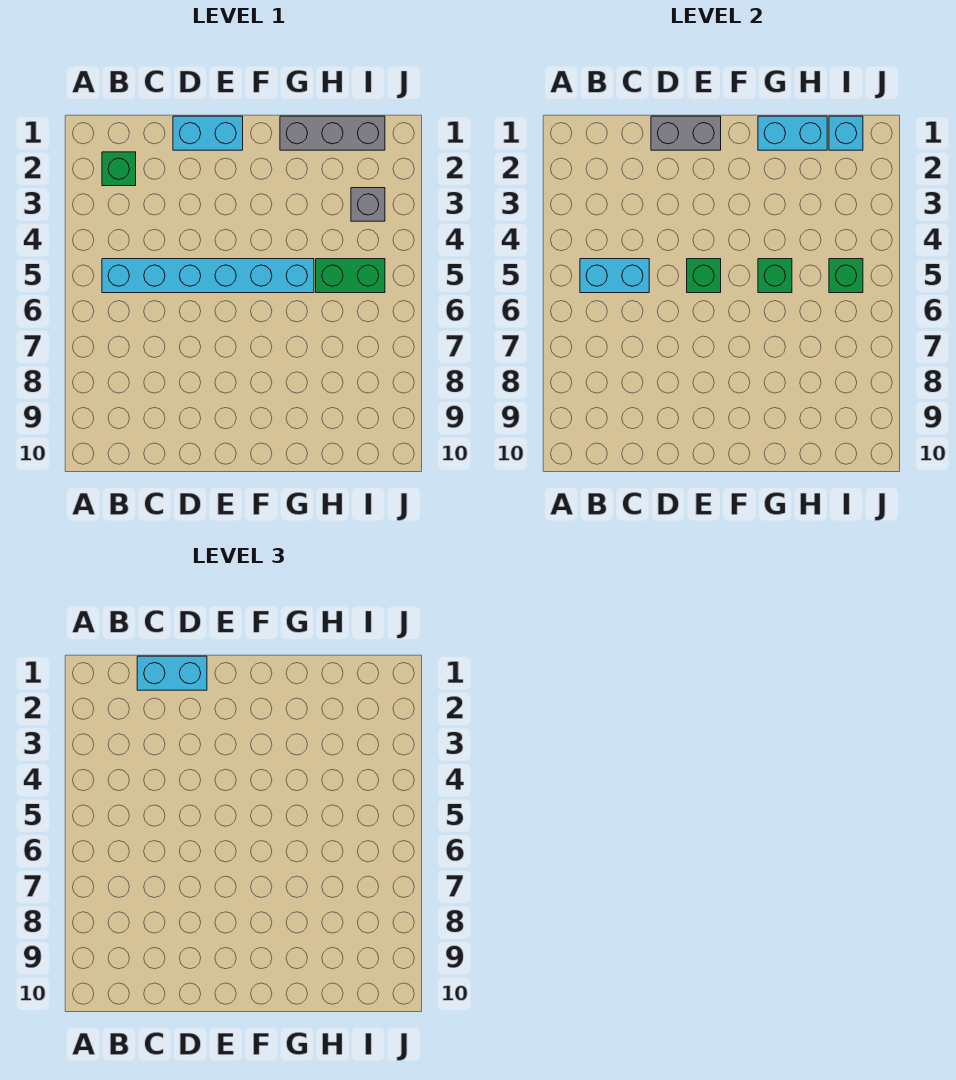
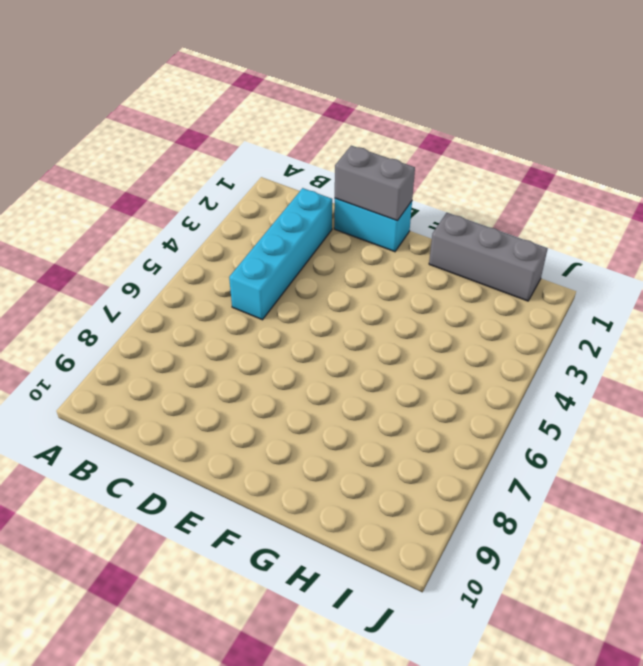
cyan brick C2:C5 level 1 -> cyan brick B5:G5 level 1
none -> green brick B2 level 1
none -> green brick H5:I5 level 1
none -> grey brick I3 level 1

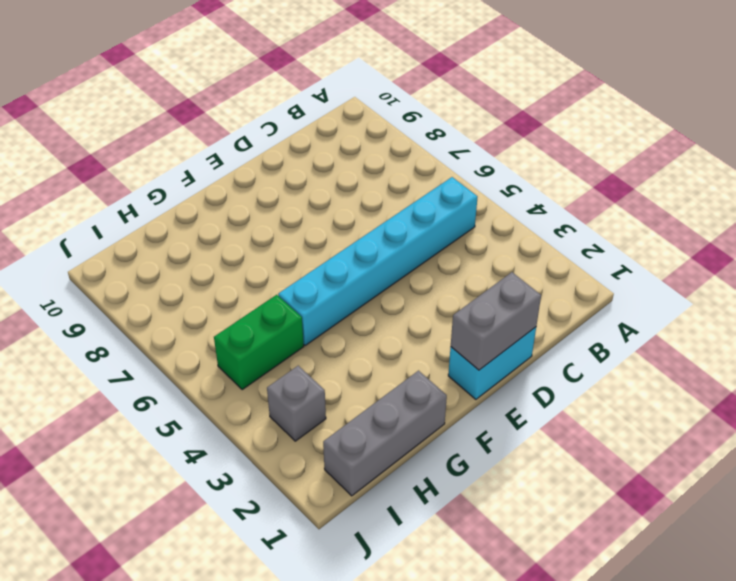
none -> green brick B2 level 1
none -> cyan brick B5:C5 level 2
none -> green brick E5 level 2

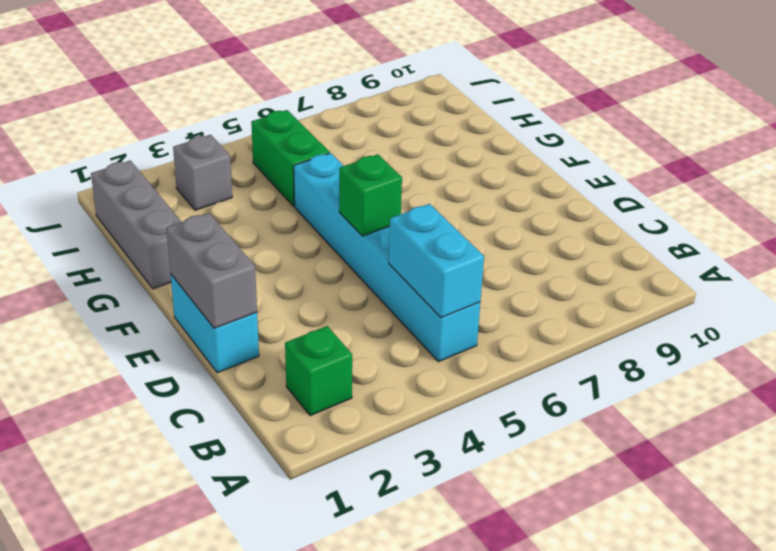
none -> cyan brick G1:H1 level 2
none -> green brick G5 level 2
none -> cyan brick I1 level 2

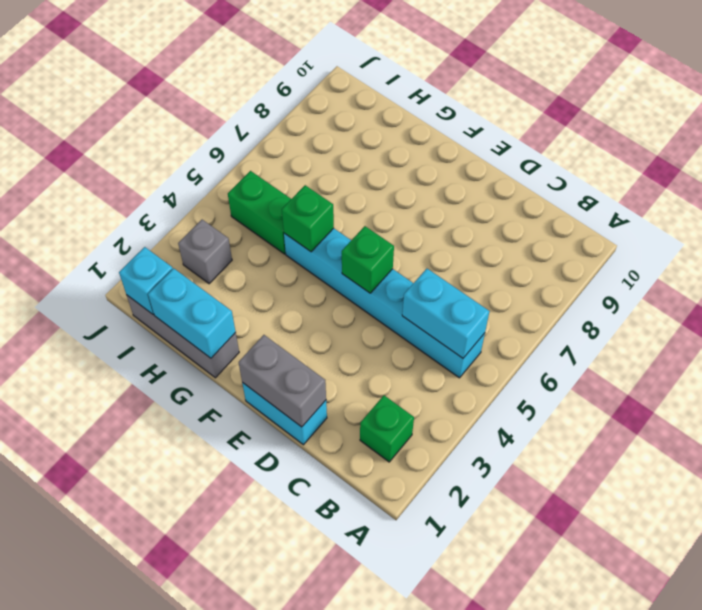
none -> green brick I5 level 2
none -> cyan brick C1:D1 level 3

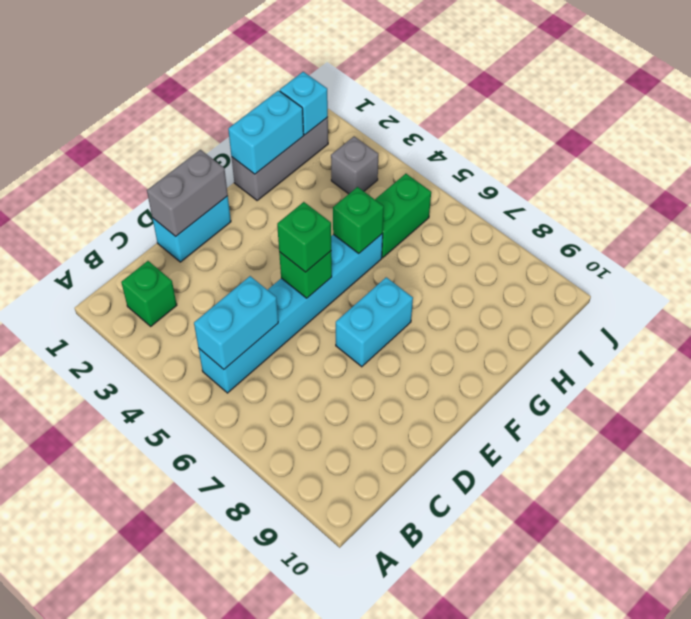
green brick E5 level 3 -> green brick I5 level 2
cyan brick E7:F7 level 1 -> cyan brick C1:D1 level 3

